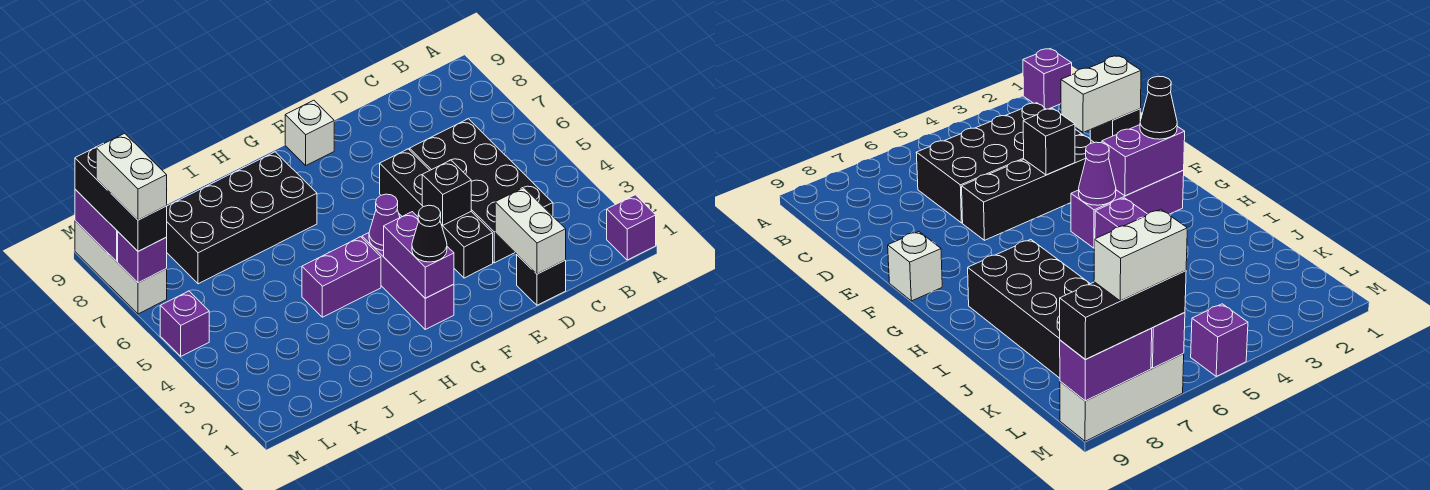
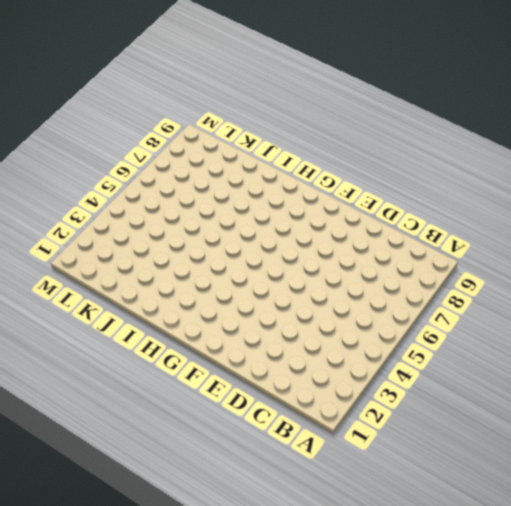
none -> purple brick A1 level 1
none -> black brick C3:D6 level 1
none -> black brick D1 level 1

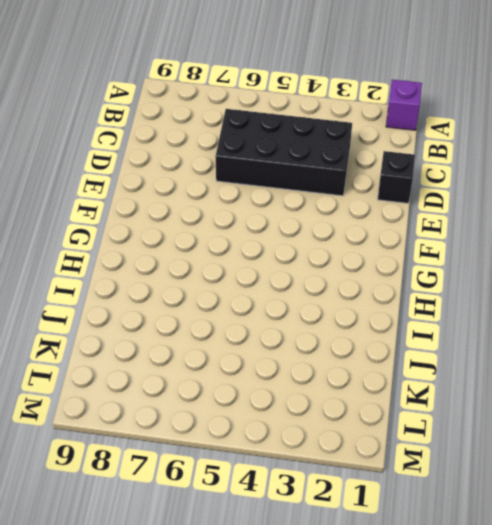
none -> black brick E3:E6 level 1
none -> white brick F9 level 1
none -> purple brick G2:G4 level 1

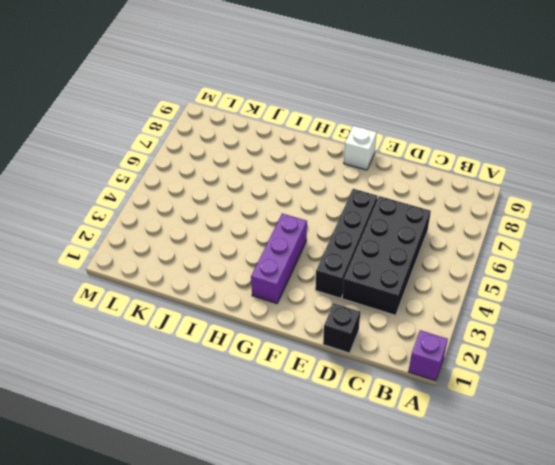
none -> purple brick H4:I4 level 1
none -> black brick H7:K8 level 1
none -> purple brick M5 level 1

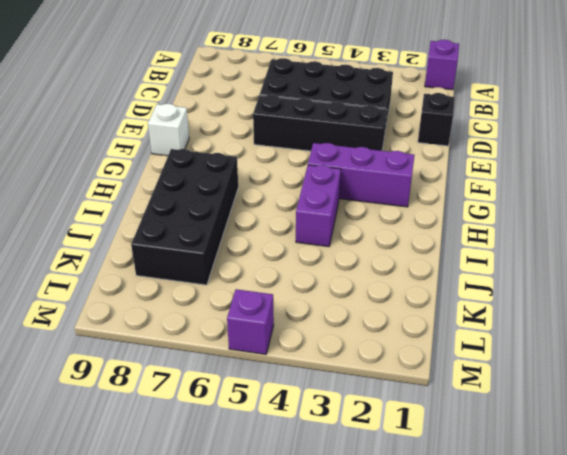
none -> white brick M7:M9 level 1
none -> white brick D1:D2 level 2
none -> black brick E4 level 2

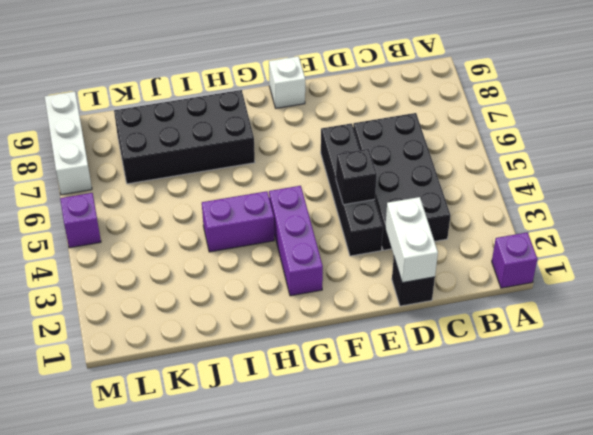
none -> purple brick G2:G3 level 2
none -> purple cone G4 level 2
none -> purple brick M7 level 2

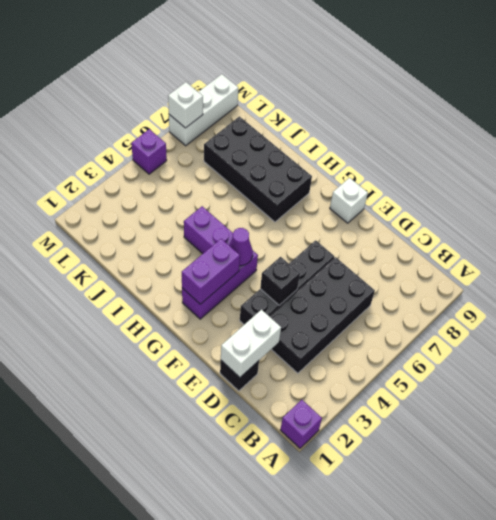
white brick M7 level 2 -> purple brick M7 level 2
none -> purple brick M8:M9 level 2
none -> black cone G2 level 3
none -> black brick M7:M9 level 3

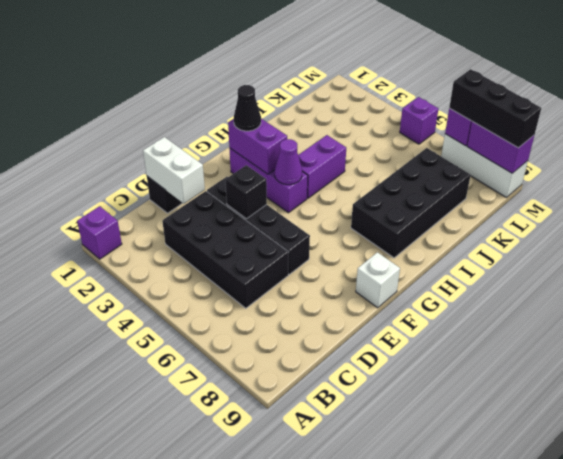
none -> white brick M7:M8 level 4

